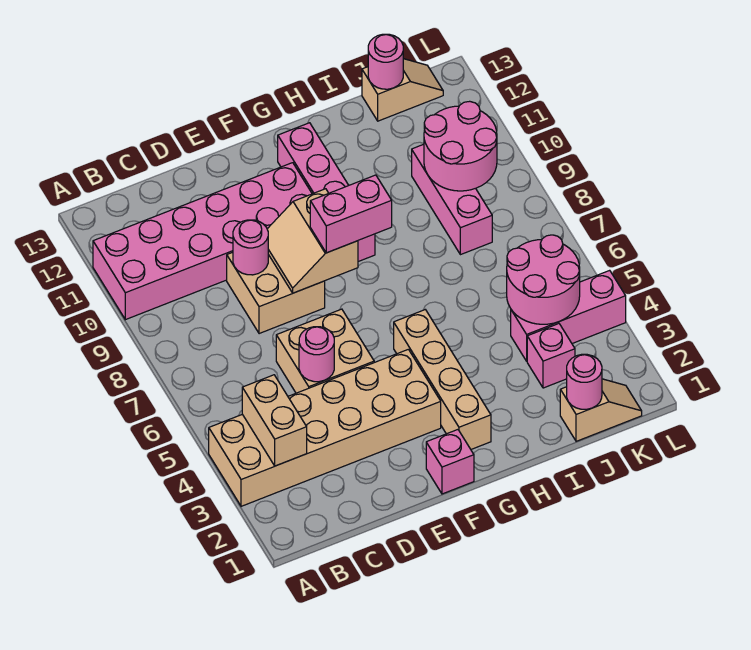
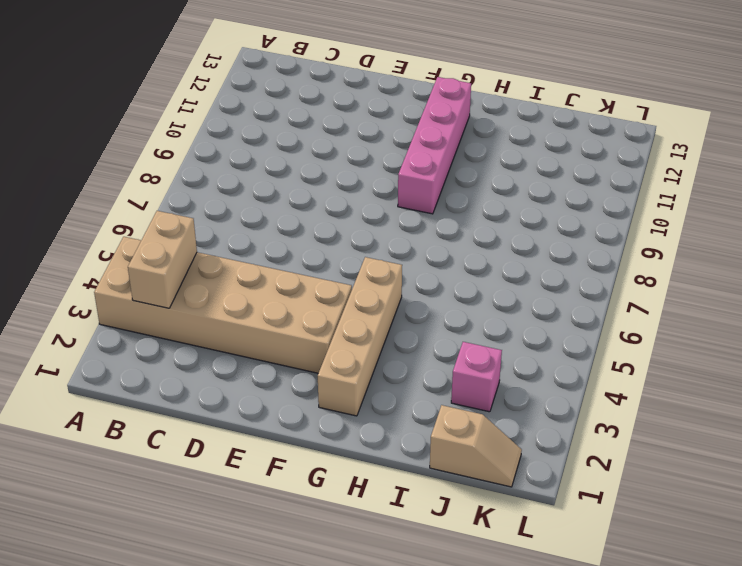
none -> pink brick A10:F11 level 1
none -> tan brick D5:E6 level 1
none -> tan brick D8:E9 level 1

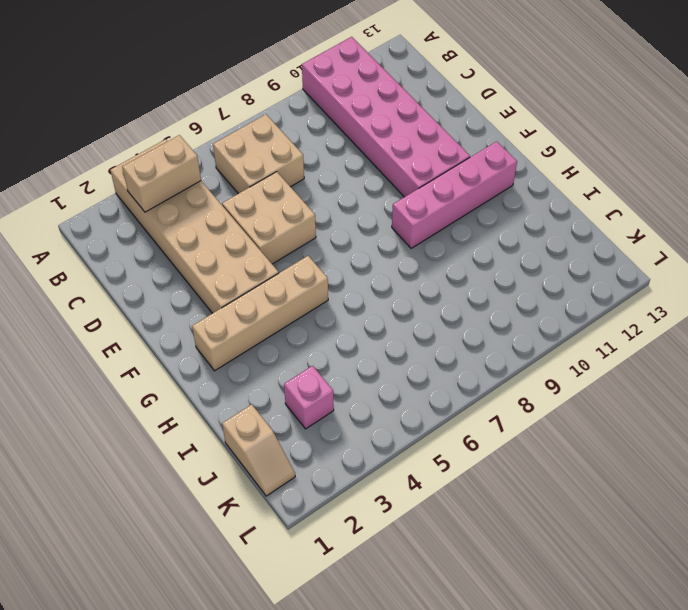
tan brick B6:C7 level 1 -> tan brick D8:E9 level 1
none -> pink brick F1 level 1
none -> pink brick J4:L4 level 1
none -> pink brick J8:J10 level 1

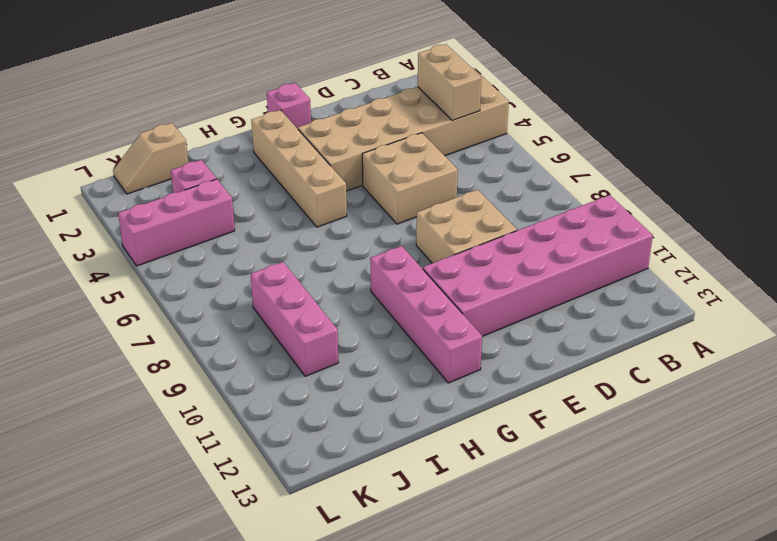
none -> tan slope J13:K13 level 1 top J
none -> pink round brick D5 level 2
none -> pink round brick D9 level 2

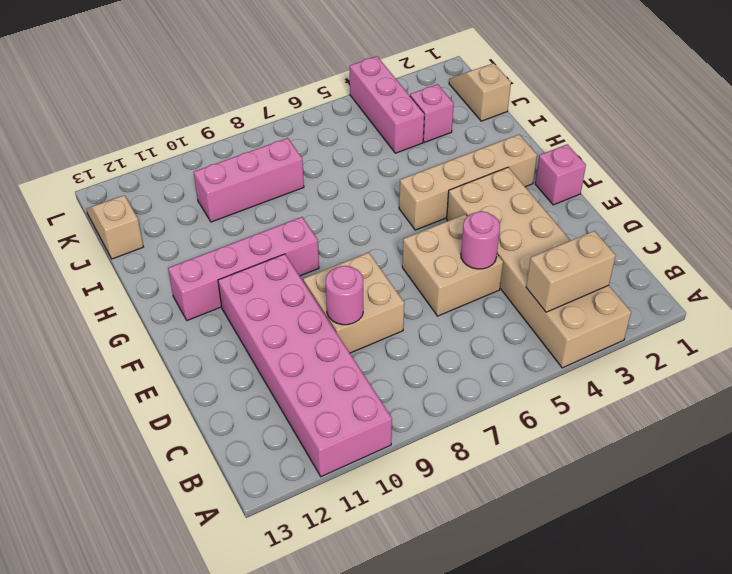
none -> tan slope E8:F9 level 2 top F
none -> pink round brick J1 level 2
none -> pink round brick J4:K5 level 2

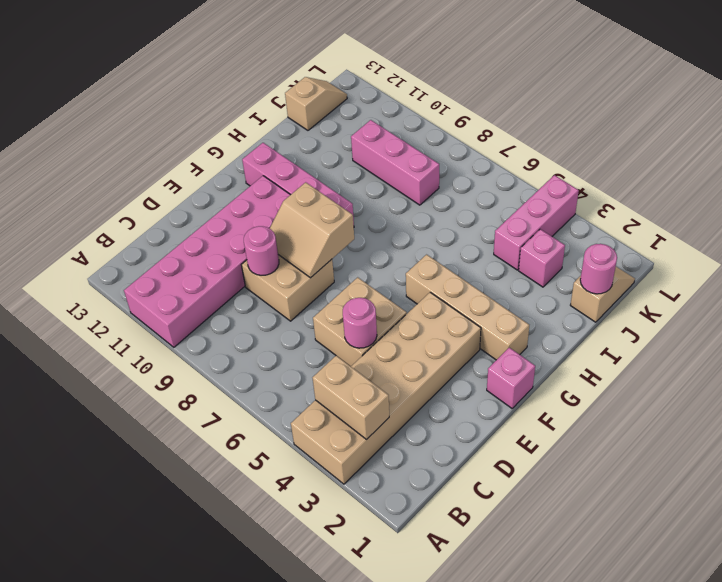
none -> pink round brick J4:K5 level 2
none -> pink round brick J9:K10 level 2
none -> pink round brick J13 level 2

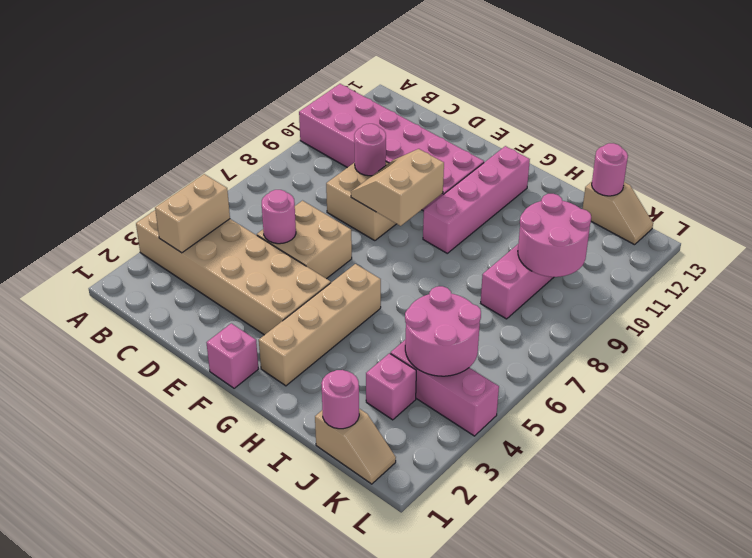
none -> pink brick F8:G8 level 3

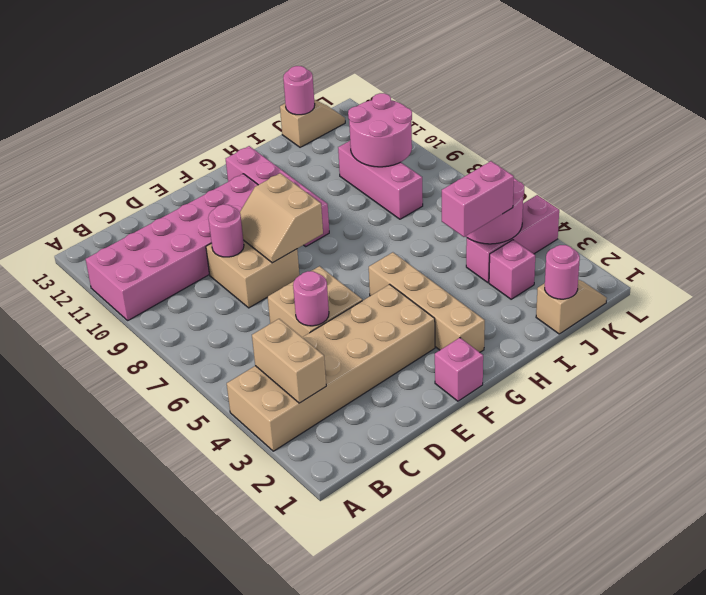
pink brick I4:J4 level 3 -> pink brick F8:G8 level 3

